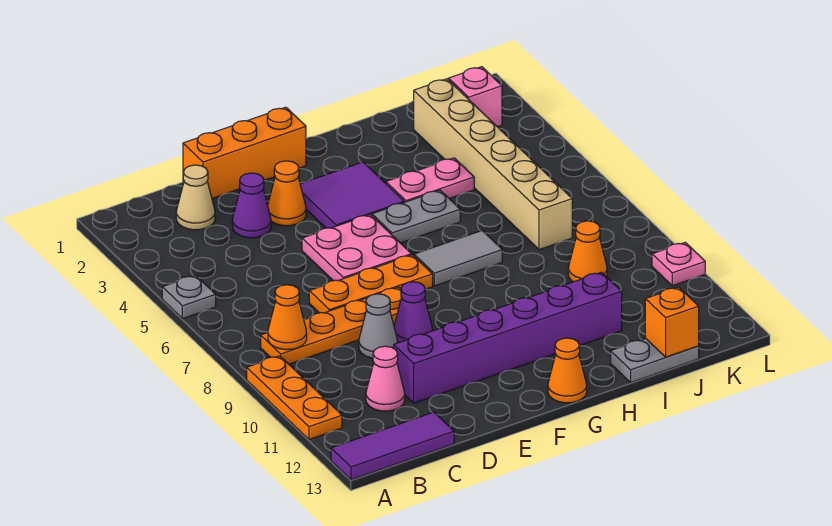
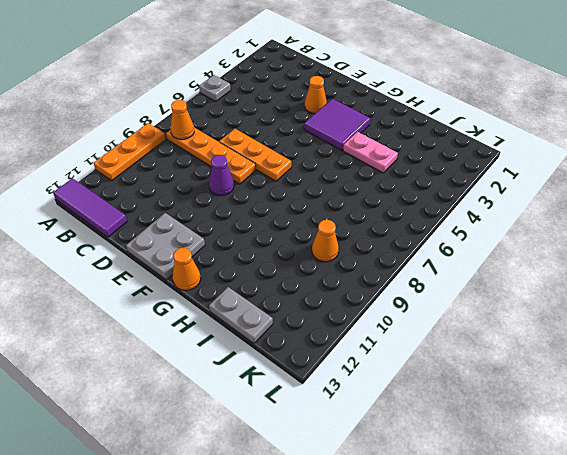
grey plate E12:F13 level 1 -> none
none -> tan cone C2 level 1
none -> pink cone C11 level 1
none -> orange brick D1:F1 level 1

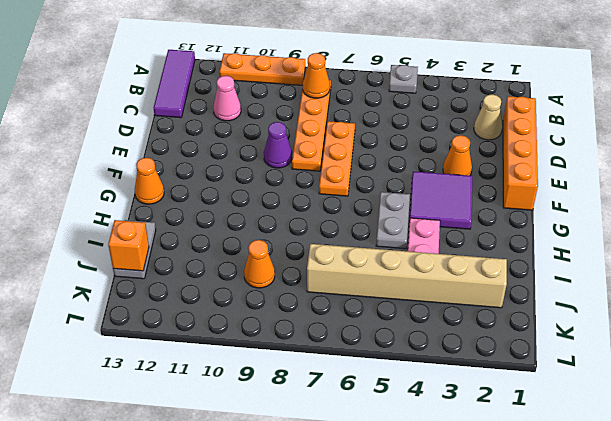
orange brick C1:F1 level 1 -> orange brick D1:F1 level 1
none -> purple cone D3 level 1
none -> grey cone D9 level 1
none -> purple brick D11:I11 level 1

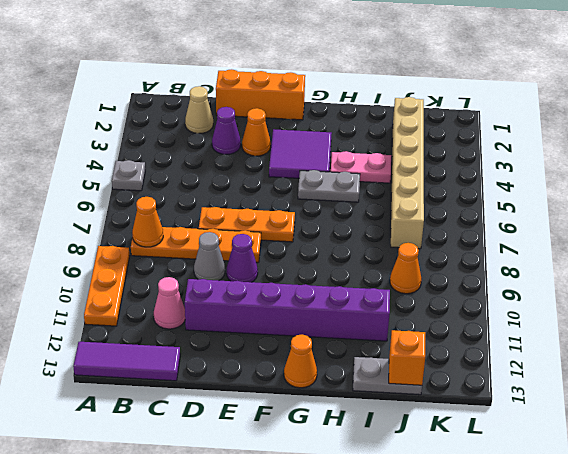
none -> pink plate E5:F6 level 1
none -> grey tile G7:H7 level 1
none -> pink brick K2 level 1

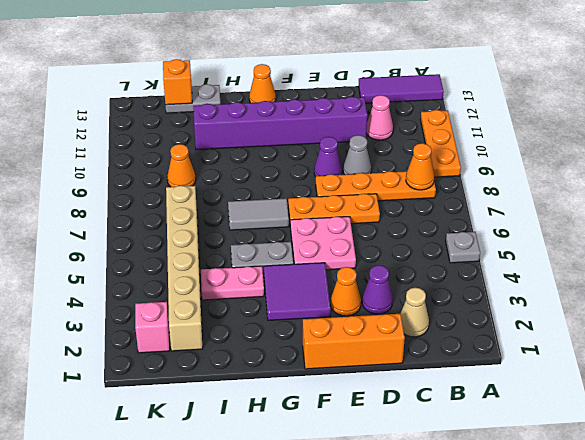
none -> pink plate L10 level 1

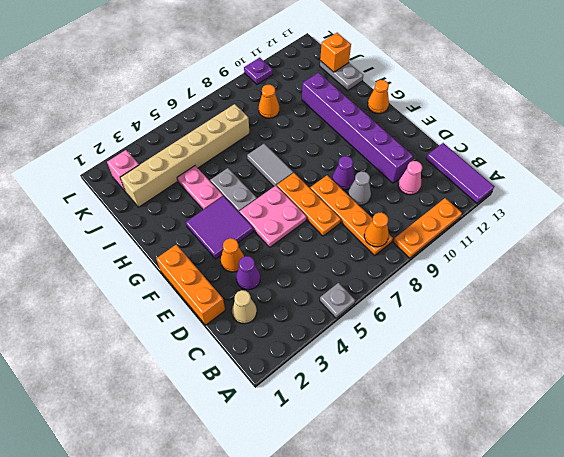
purple plate L10 level 1 -> pink plate L10 level 1

